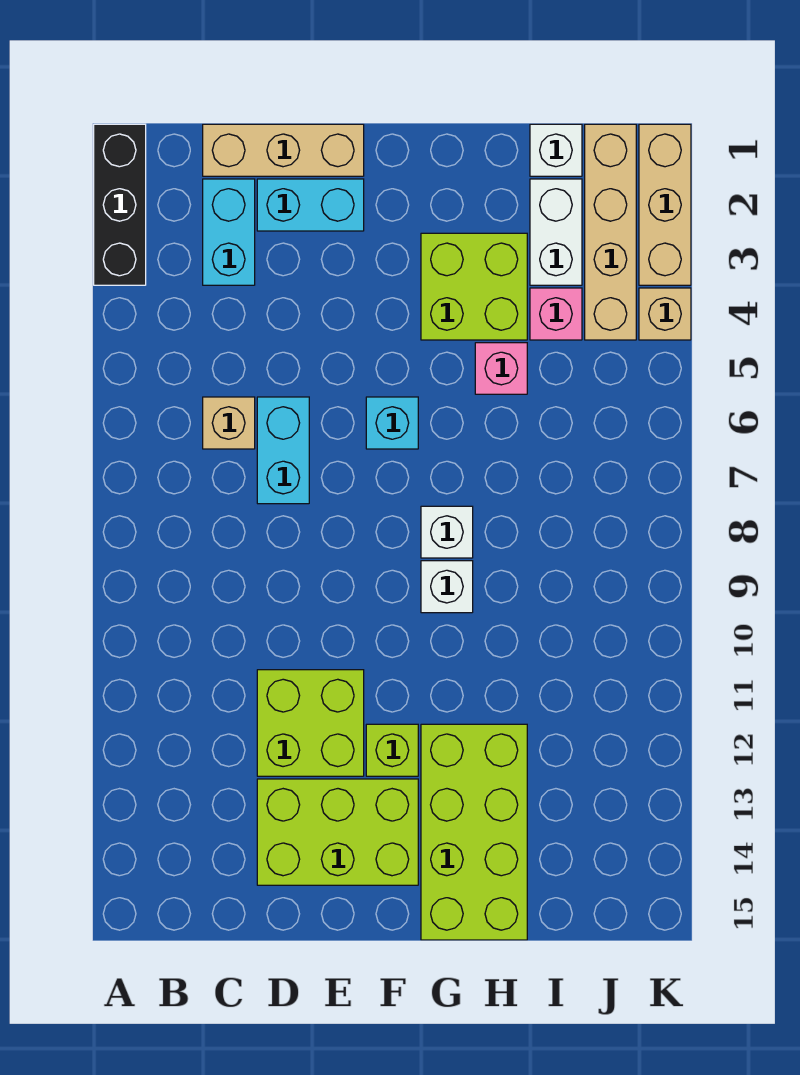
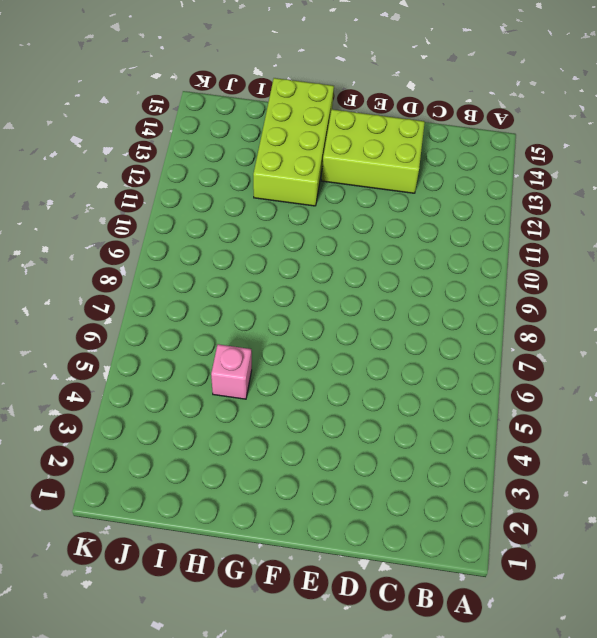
none -> black brick A1:A3 level 1
none -> tan brick C1:E1 level 1
none -> cyan brick C2:C3 level 1

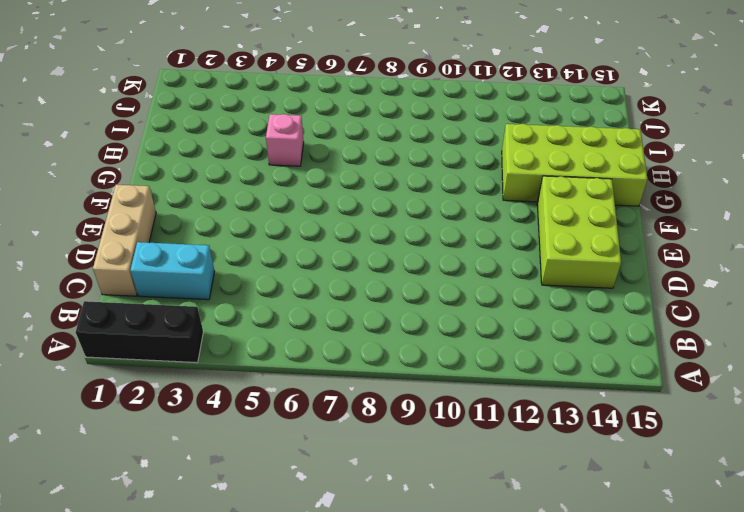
none -> tan brick C6 level 1
none -> cyan brick D2:E2 level 1
none -> cyan brick D6:D7 level 1

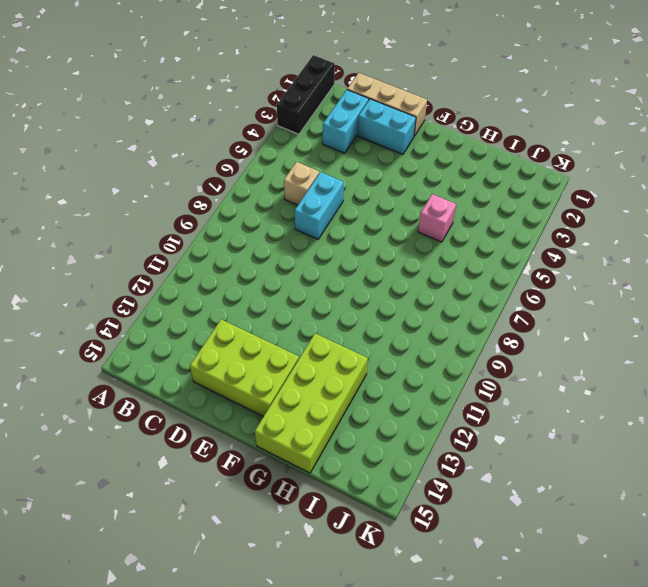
none -> lime brick D11:E12 level 1
none -> cyan brick F6 level 1
none -> lime brick F12 level 1

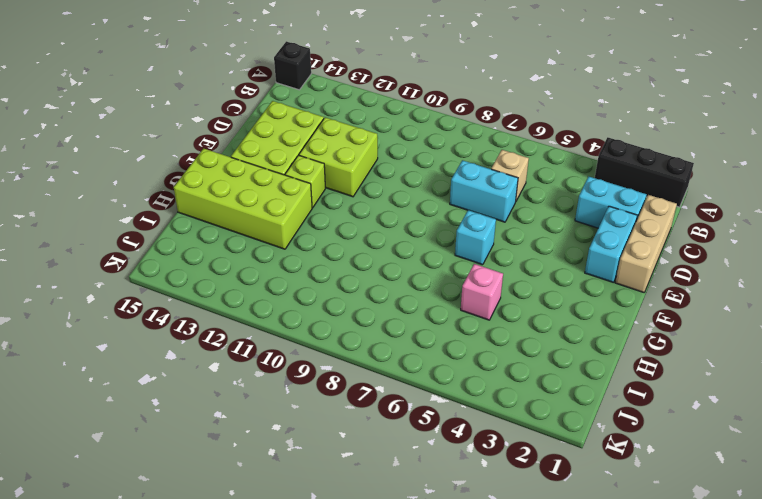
black brick A15 level 1 -> none
none -> lime brick G3:H4 level 1
none -> white brick G8 level 1
none -> white brick G9 level 1

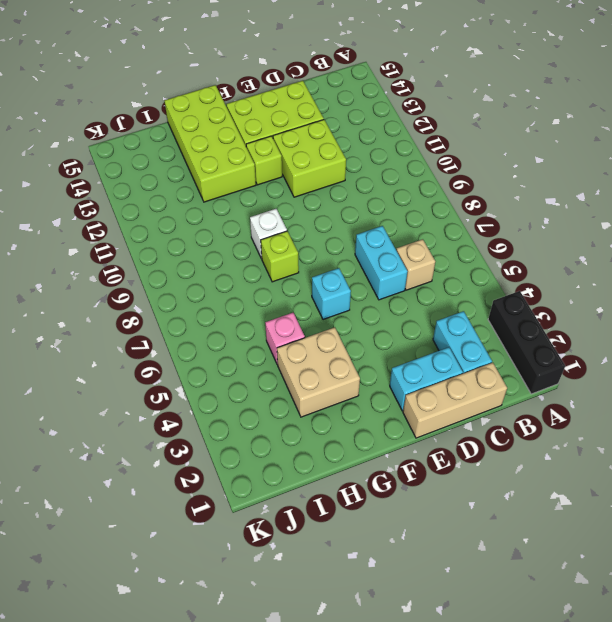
tan brick G3:H4 level 1 -> lime brick G3:H4 level 1
lime brick G8 level 1 -> white brick G8 level 1
none -> white brick I1 level 1
none -> white brick I2:I3 level 1
none -> pink brick I4 level 1

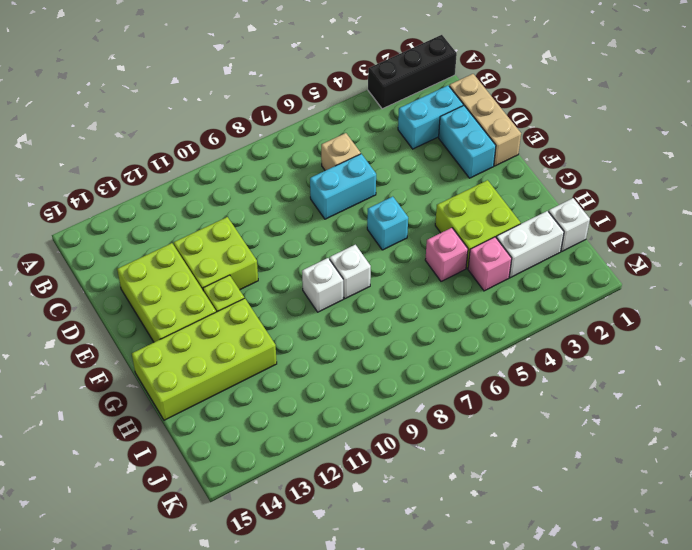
none -> tan brick J1:J4 level 1
none -> tan brick K1:K3 level 1
none -> tan brick K4 level 1

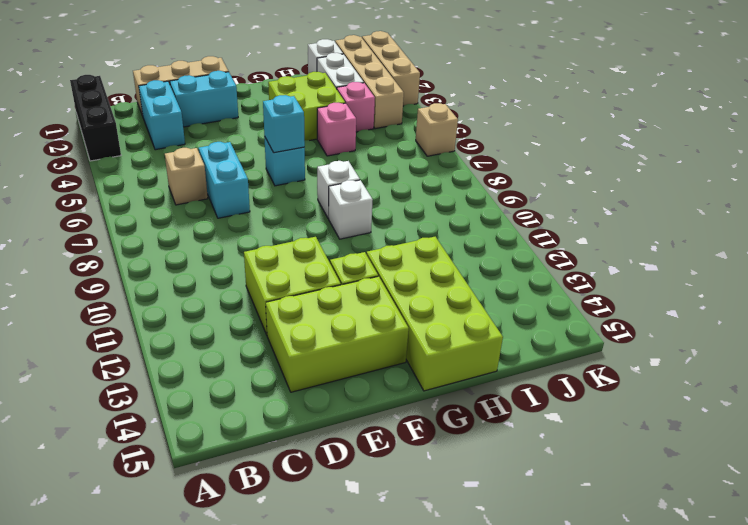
cyan brick F6 level 2 -> none
tan brick K6 level 1 -> tan brick K4 level 1

